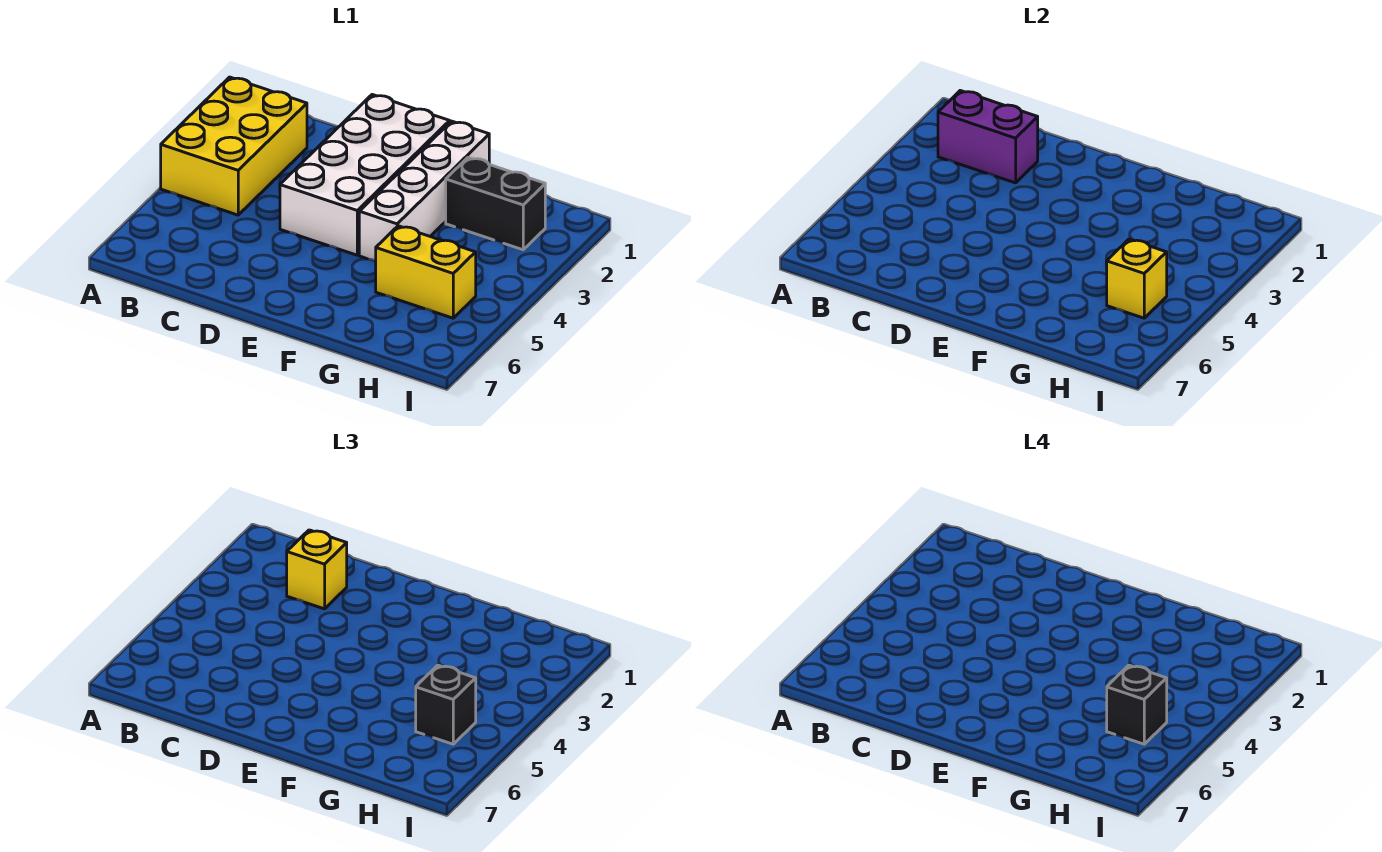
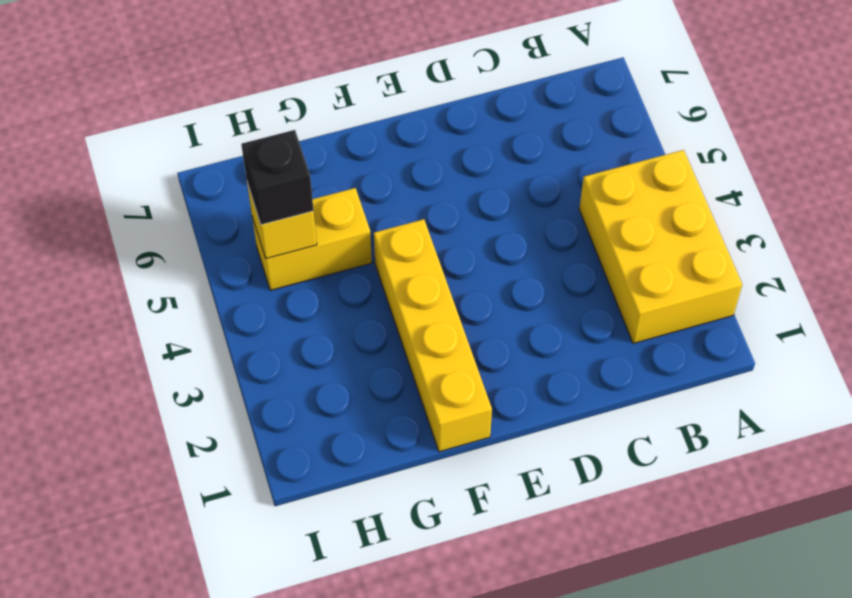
yellow brick F1:F4 level 1 -> white brick F1:F4 level 1
none -> white brick D1:E4 level 1
none -> black brick G2:H2 level 1

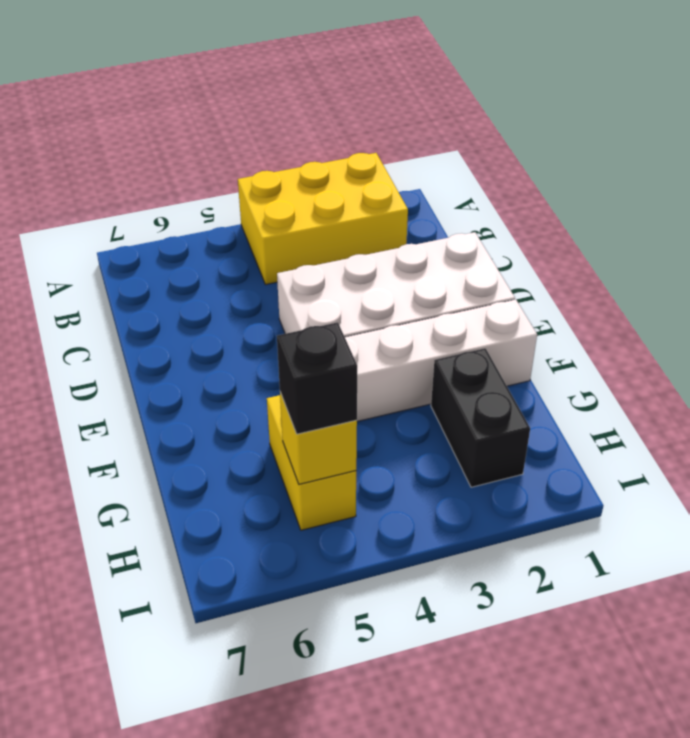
none -> purple brick B2:C2 level 2
none -> yellow brick C2 level 3

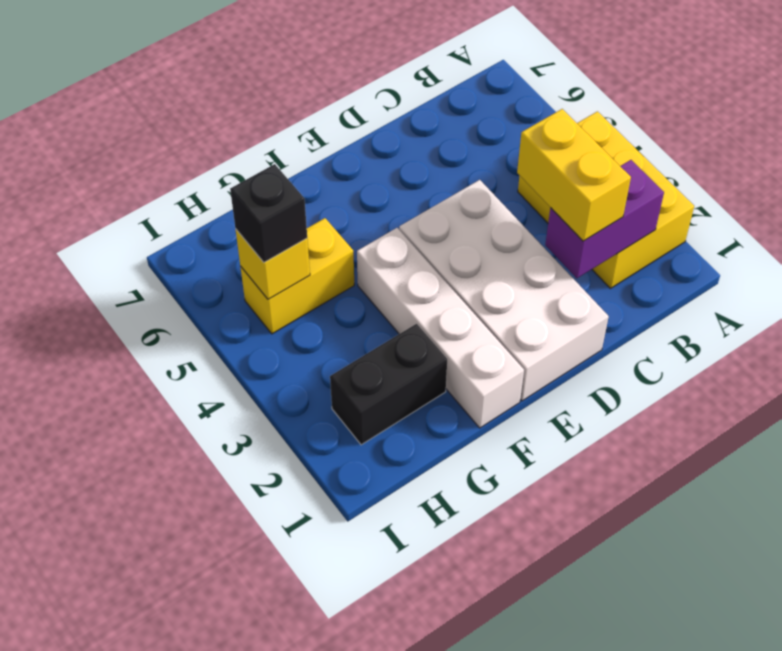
yellow brick C2:C3 level 3 -> yellow brick C2 level 3
none -> black brick H5 level 4

